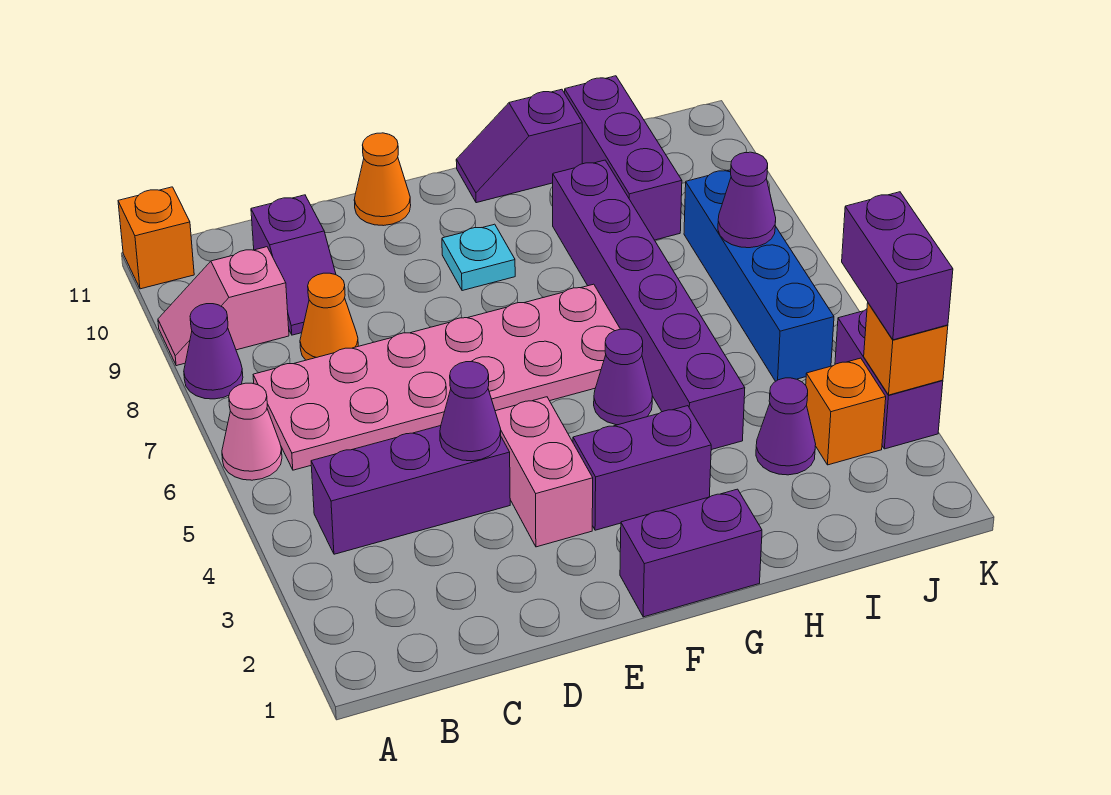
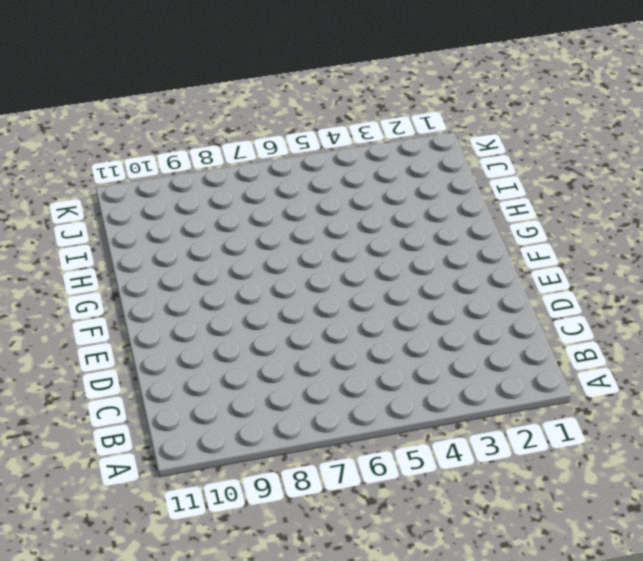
none -> pink cone A6 level 1
none -> purple cone A8 level 1
none -> pink slope A9:B9 level 1 top B

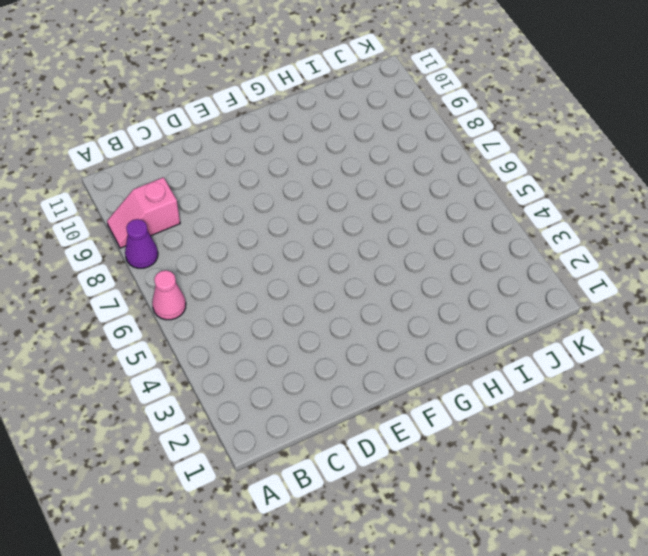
none -> orange brick A11 level 1
none -> purple brick B4:D4 level 1
none -> pink plate B6:G7 level 1

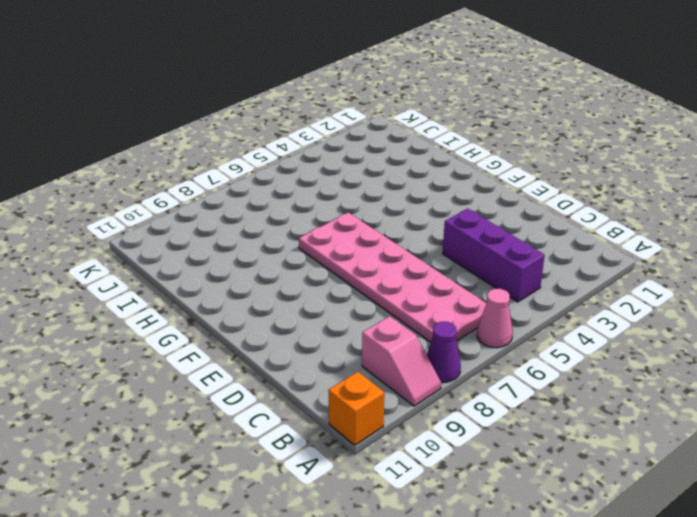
none -> orange cone C8 level 1
none -> purple slope C9:C10 level 1 top 10
none -> pink brick E3:E4 level 1

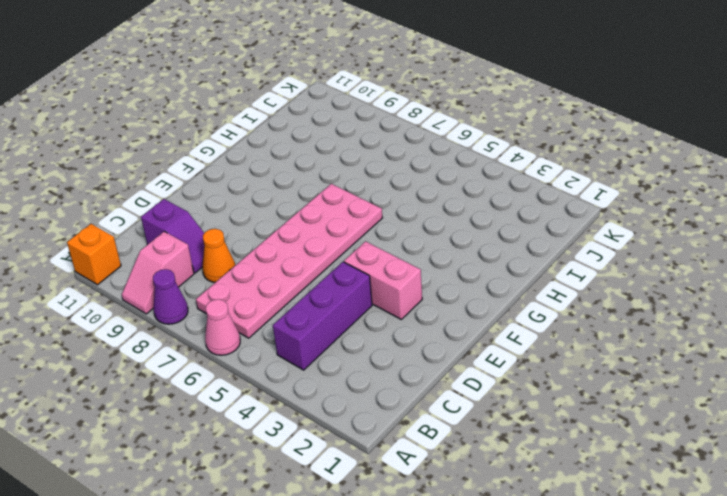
none -> orange cone E11 level 1
none -> purple brick F1:G1 level 1
none -> purple brick F3:G3 level 1

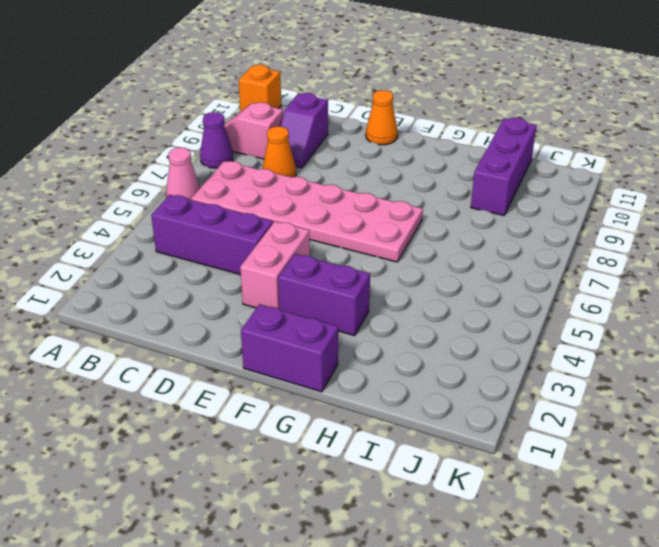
none -> cyan plate F9 level 1
none -> purple cone G5 level 1
none -> purple slope G11:H11 level 1 top H

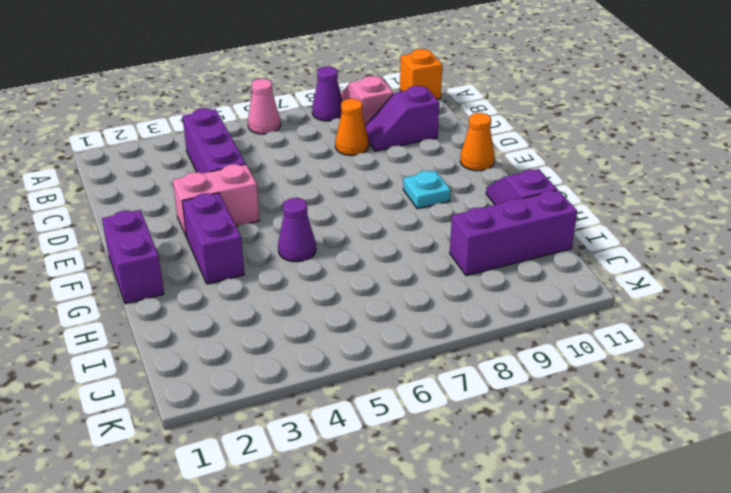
none -> pink plate B6:G7 level 1
none -> purple brick H4:H9 level 1
none -> purple cone I3 level 1

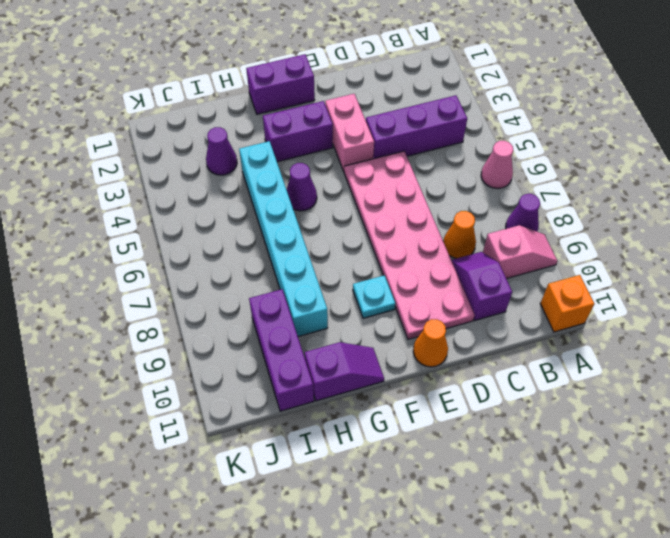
pink plate D5:E10 level 1 -> pink plate B6:G7 level 1
cyan brick H4:H9 level 1 -> purple brick H4:H9 level 1
none -> orange brick J3 level 1
none -> blue brick J5:J8 level 1
none -> purple brick K3:K4 level 1

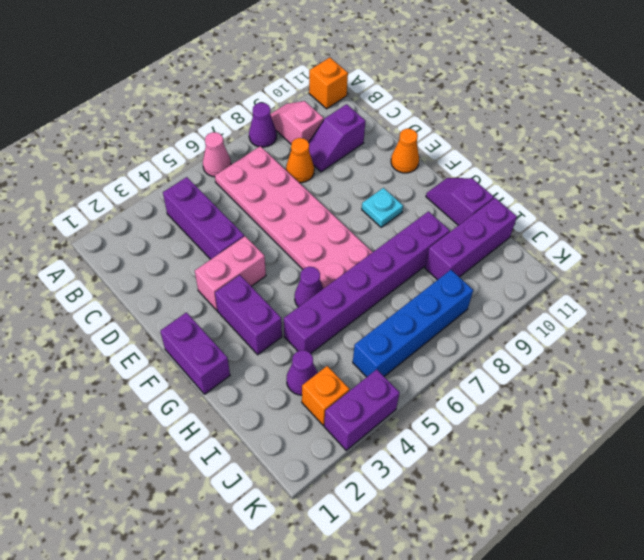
none -> purple cone D4 level 2
none -> purple cone J7 level 2
none -> orange brick K3 level 2

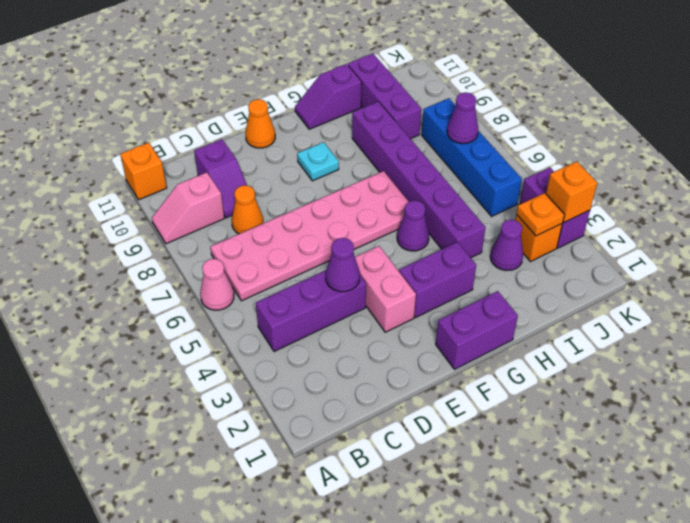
orange plate J3 level 2 -> none
none -> purple cone A8 level 1
none -> purple brick K3:K4 level 3

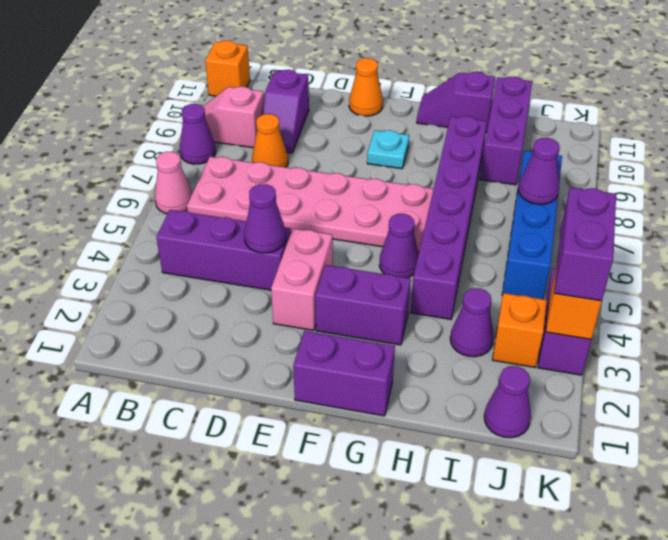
purple cone J1 level 1 -> none

